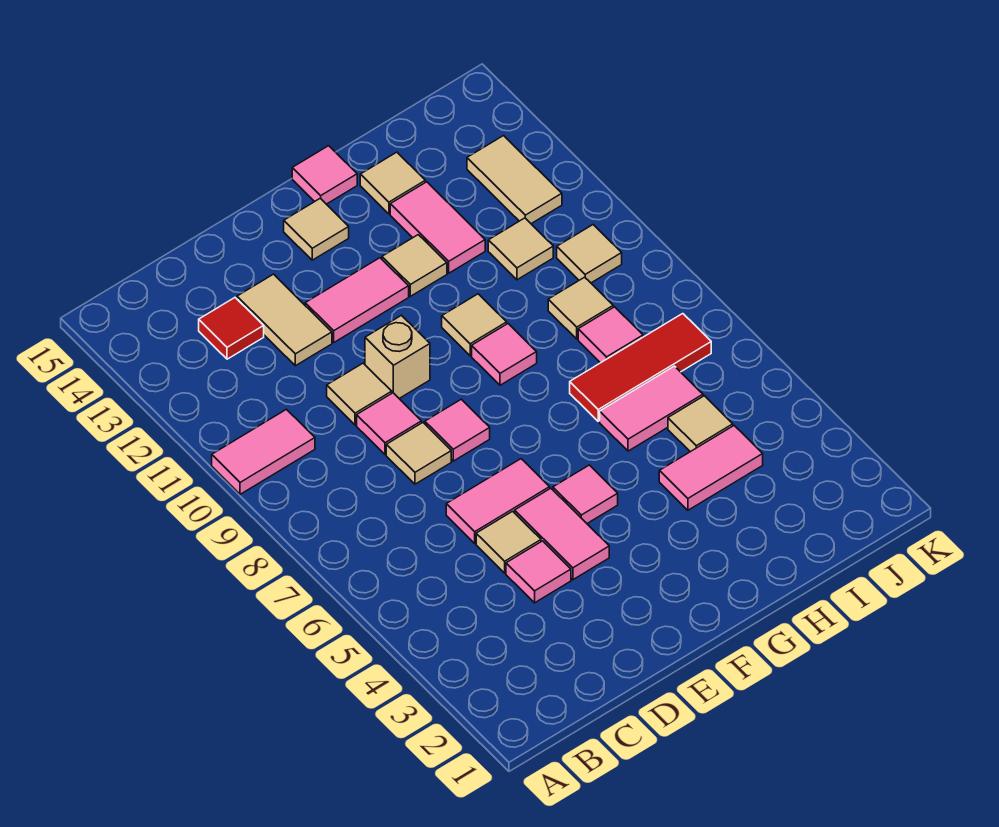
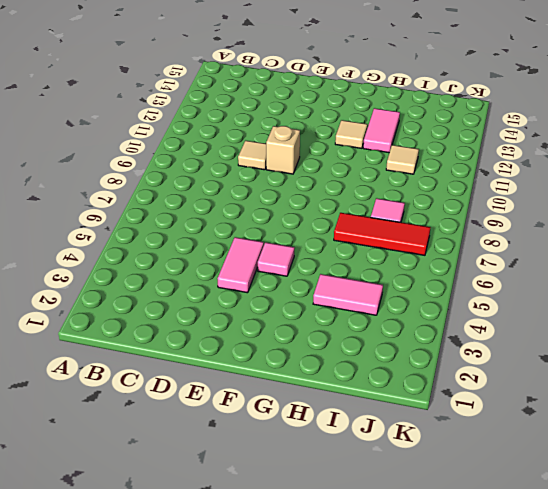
none -> pink tile A10:B10 level 1
none -> red tile C13 level 1
none -> pink tile D4 level 1
none -> tan tile D5 level 1

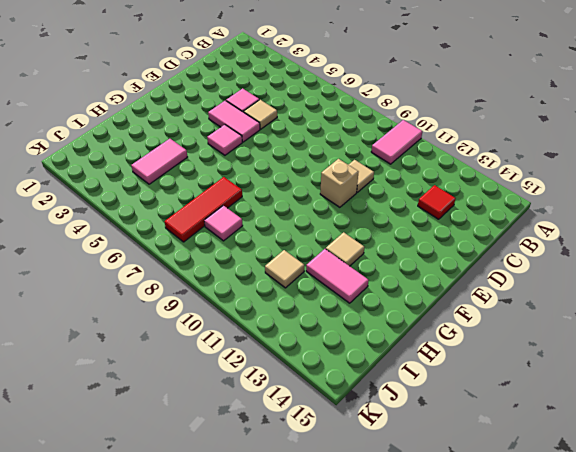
none -> pink tile D6:E6 level 1
none -> tan tile D8 level 1
none -> pink tile D9 level 1
none -> tan tile D12:D13 level 1

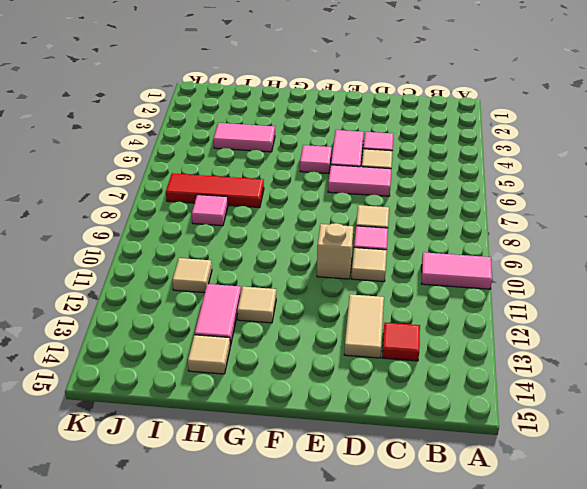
none -> pink tile E8 level 1
none -> pink tile E12:F12 level 1
none -> tan tile F14 level 1
none -> pink tile G9 level 1

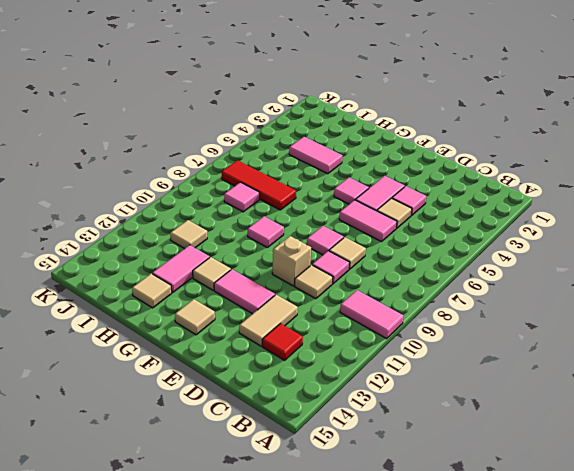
none -> tan tile G10 level 1
none -> pink tile G15 level 1
none -> pink tile H6:I6 level 1
none -> tan tile I5 level 1

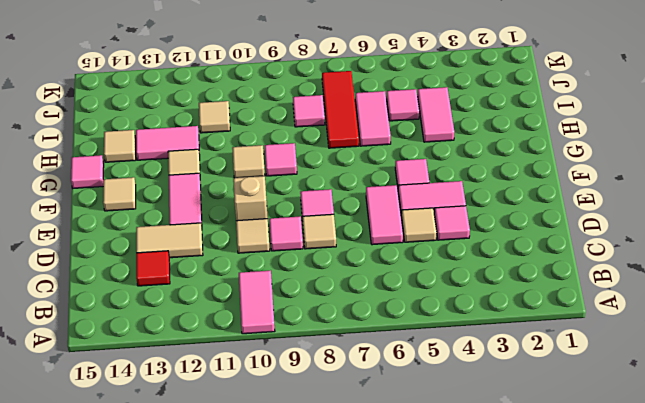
pink tile I5 level 1 -> tan tile I5 level 1
none -> tan tile I9 level 1
none -> tan tile J10 level 1
none -> tan tile J12:J13 level 1

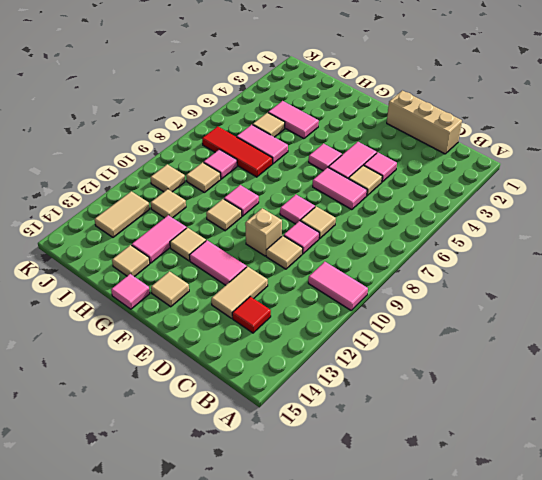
tan brick C1:E1 level 1 -> none

